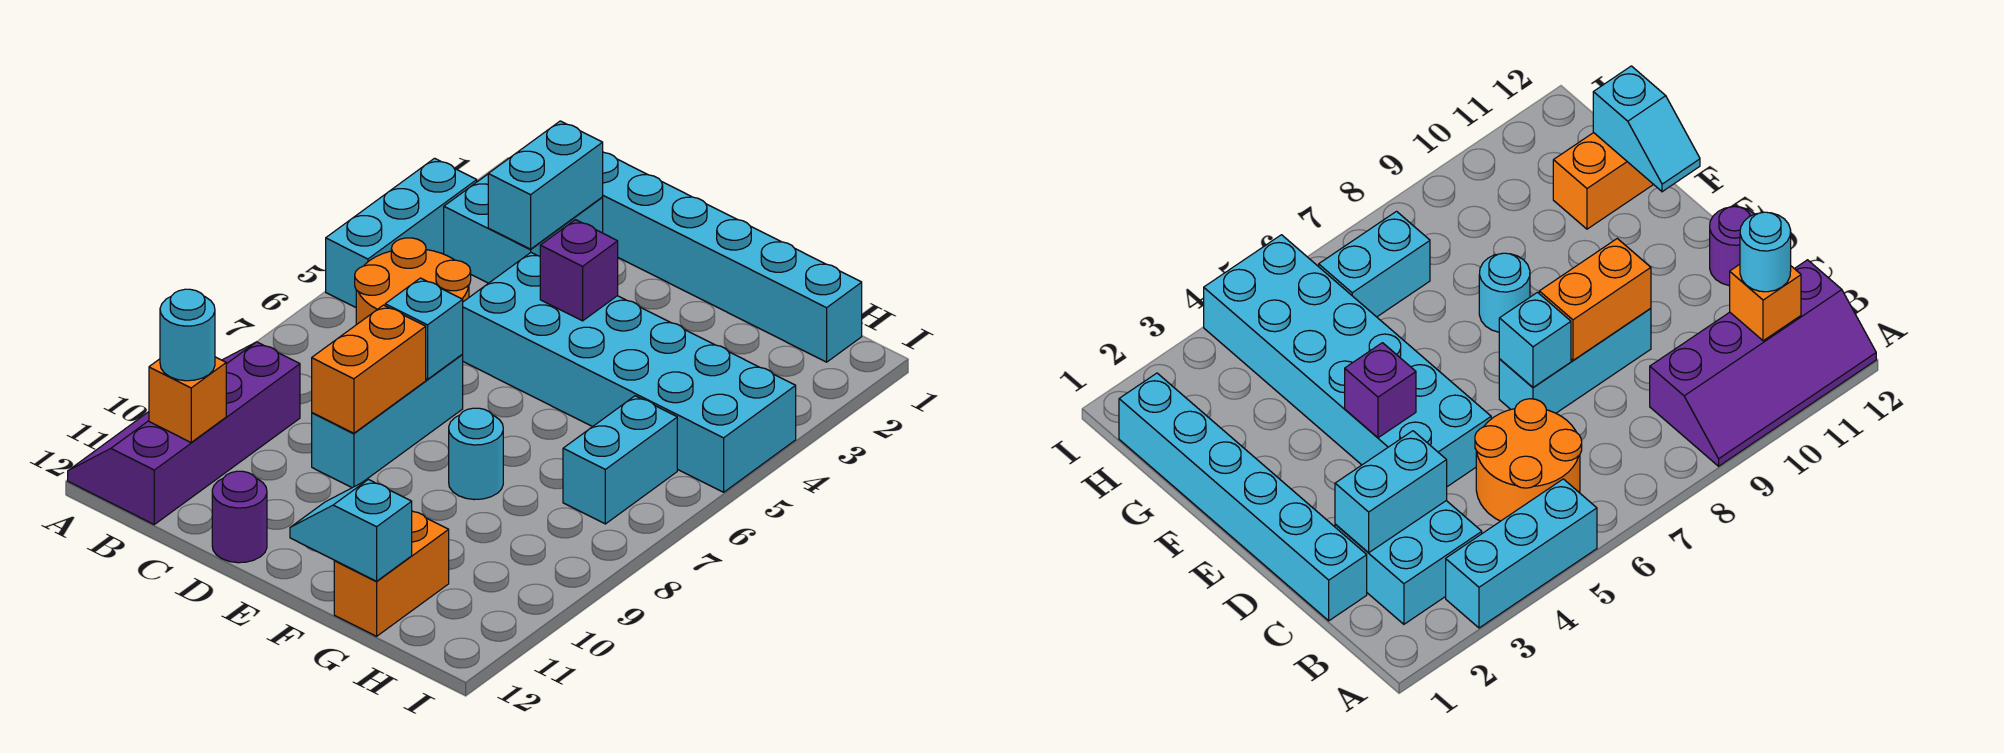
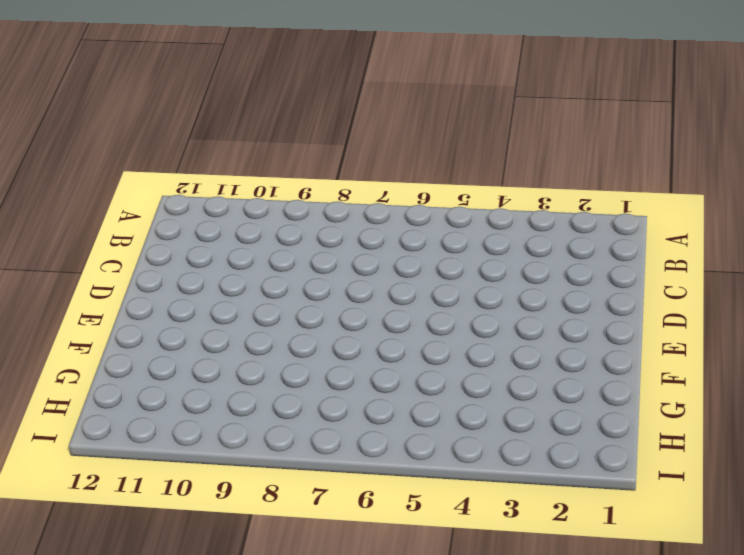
none -> cyan brick A3:A5 level 1
none -> purple slope A9:B12 level 1 top B
none -> cyan brick B2:C3 level 1

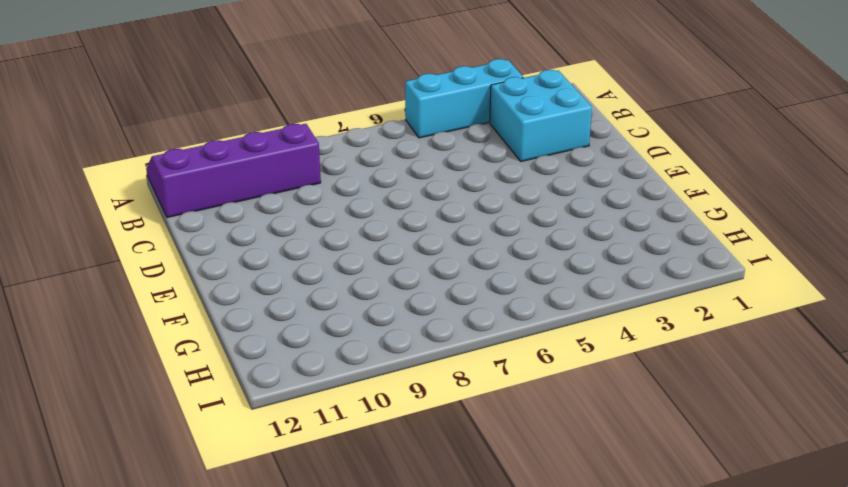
none -> orange round brick B5:C6 level 1
none -> cyan brick C1:H1 level 1
none -> cyan brick D4:I5 level 1

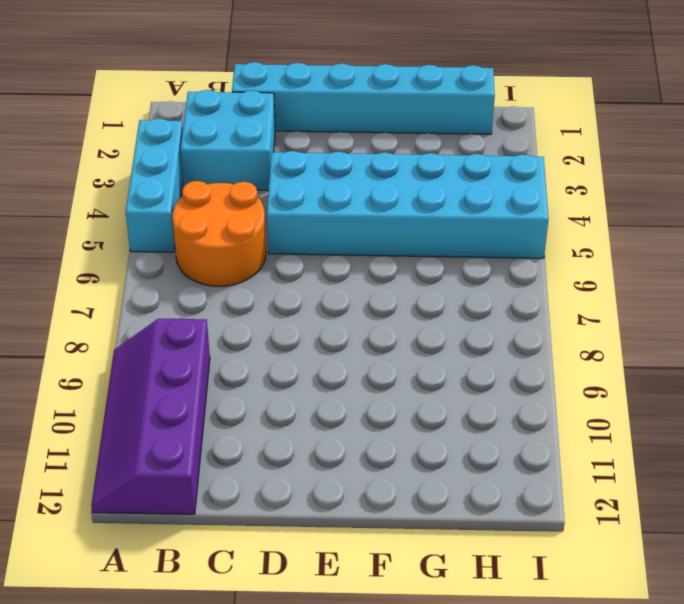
none -> cyan brick D7:D9 level 1
none -> purple round brick D12 level 1
none -> cyan round brick F8 level 1

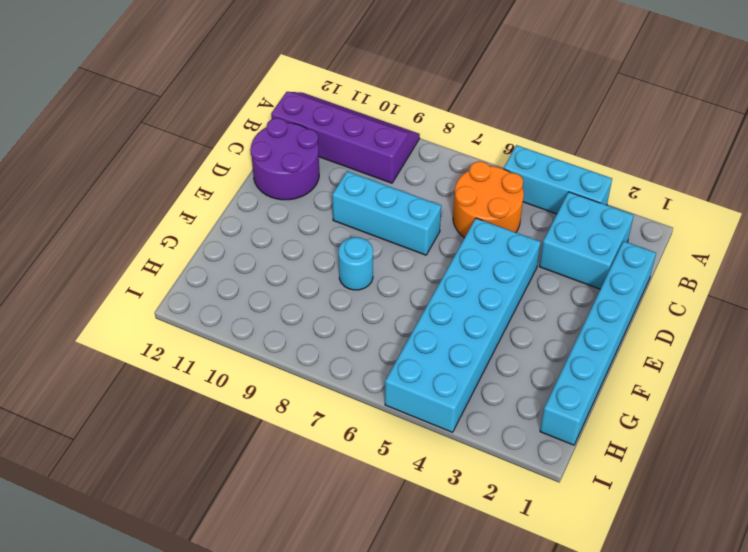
purple round brick C11:D12 level 1 -> purple round brick D12 level 1
none -> orange brick G11:G12 level 1
none -> cyan brick H6:H7 level 1
none -> orange brick B11 level 2

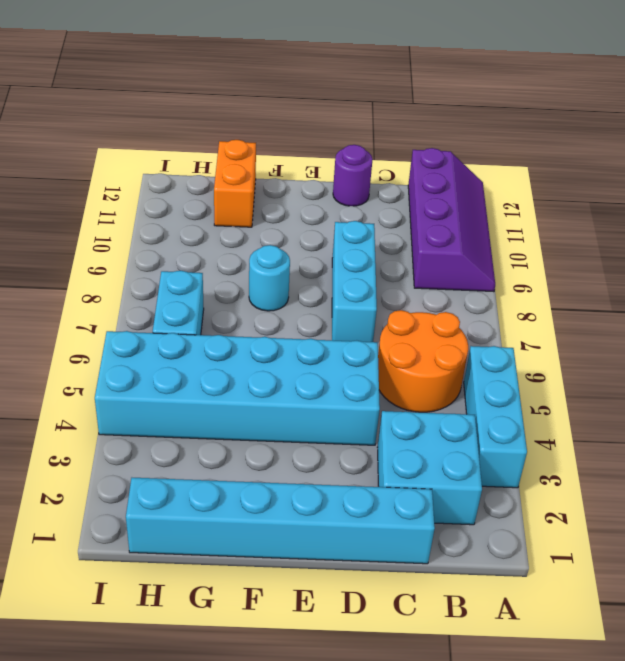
none -> orange brick B11 level 2
none -> cyan brick C2:C3 level 2
none -> cyan brick D7 level 2

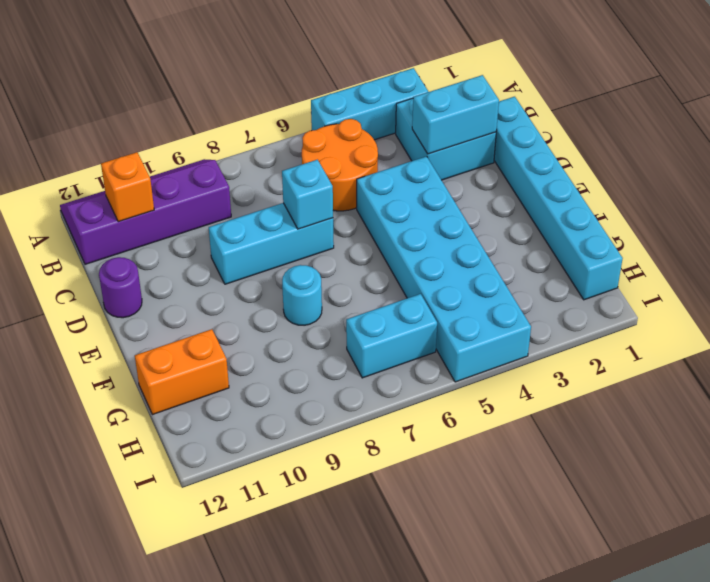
none -> orange brick D8:D9 level 2
none -> purple brick E4 level 2
none -> cyan slope F12:G12 level 2 top G

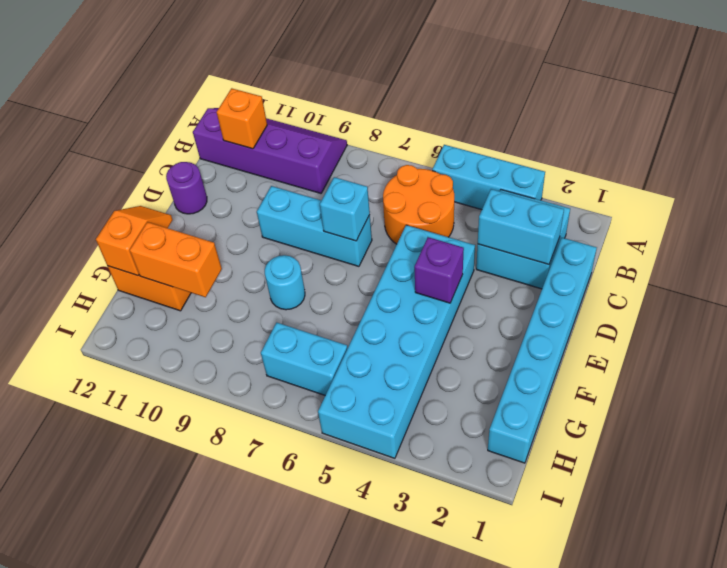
orange slope F12:G12 level 2 top G -> cyan slope F12:G12 level 2 top G
orange brick G10:G11 level 2 -> orange brick D8:D9 level 2
none -> cyan round brick B11 level 3

